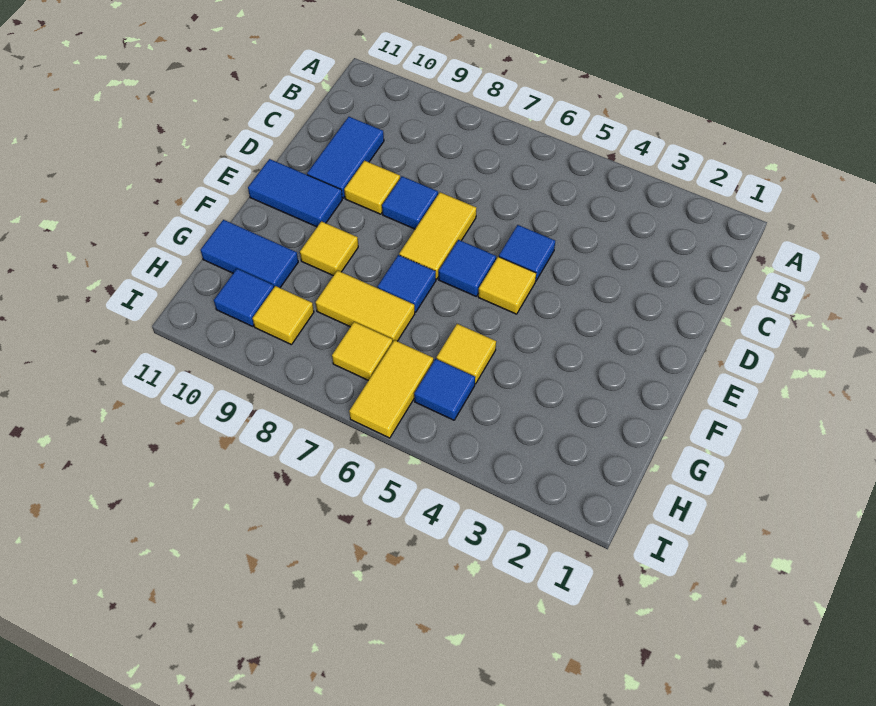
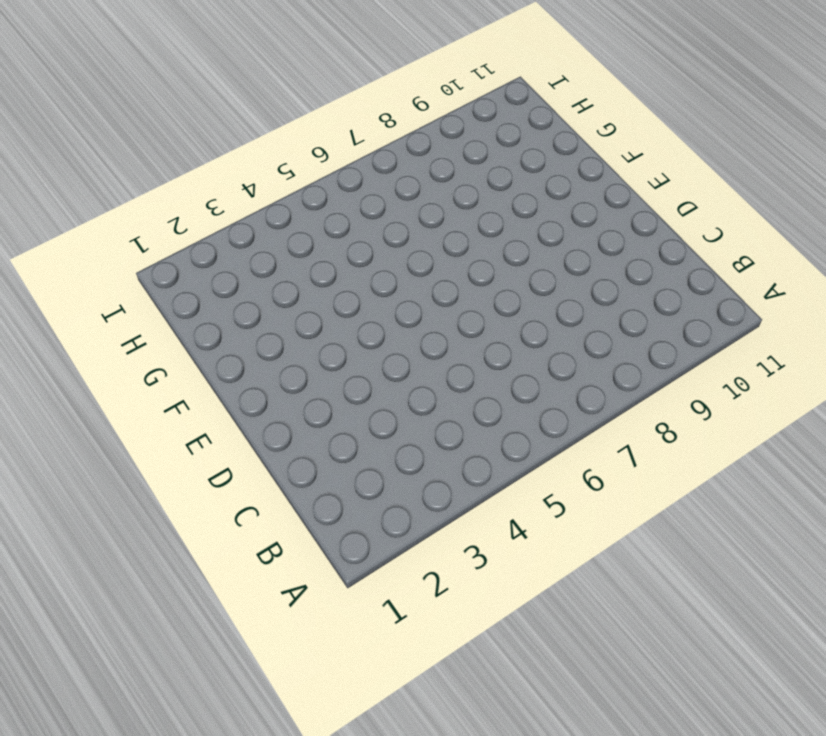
none -> blue tile C10:D10 level 1
none -> blue tile D5 level 1
none -> yellow tile D7:E7 level 1

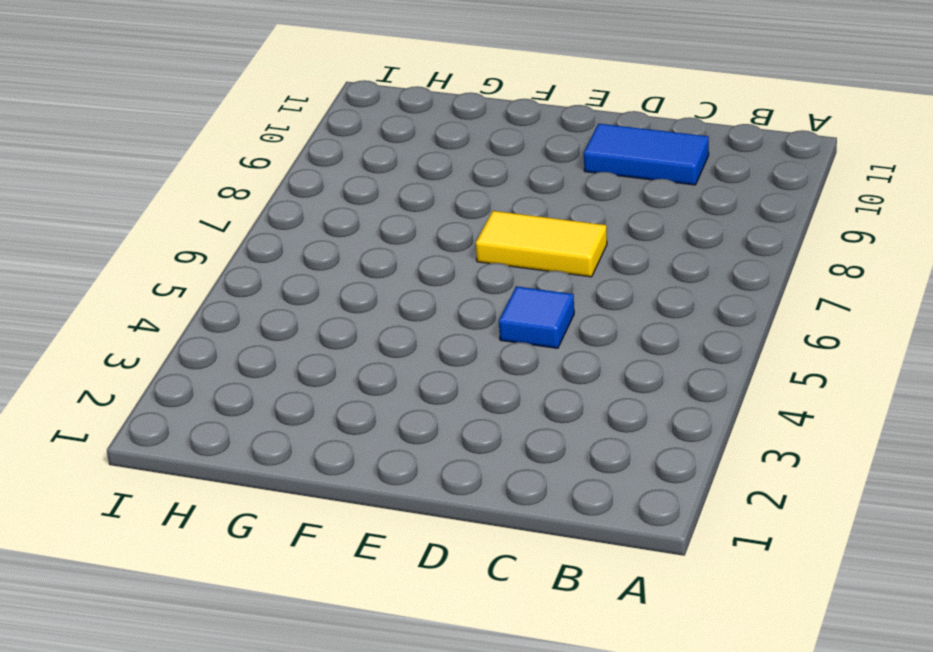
none -> blue tile D8 level 1
none -> yellow tile D9 level 1
none -> yellow tile E5 level 1

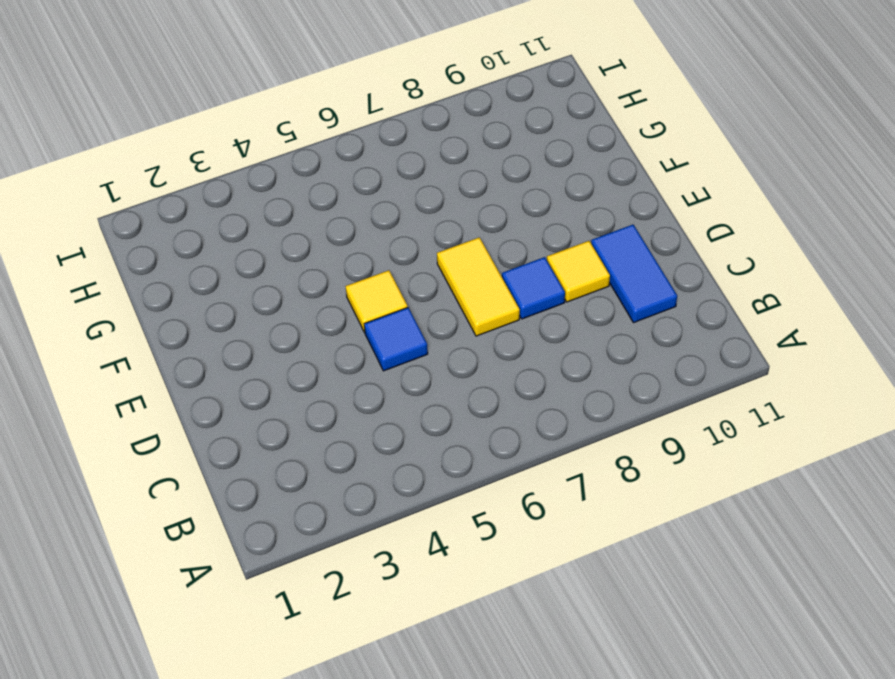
none -> blue tile E6 level 1
none -> blue tile E10:E11 level 1
none -> blue tile F7 level 1

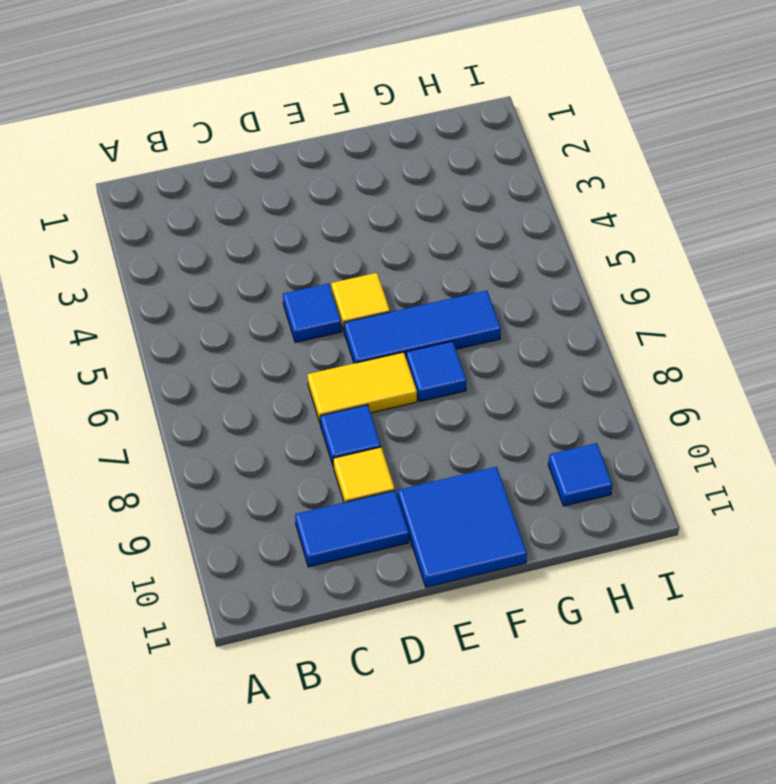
blue tile E6:G6 level 1 -> blue tile E6 level 1
blue tile E10:F11 level 1 -> blue tile E10:E11 level 1
none -> yellow tile F9 level 1
none -> yellow tile G5 level 1
none -> yellow tile G7:G8 level 1

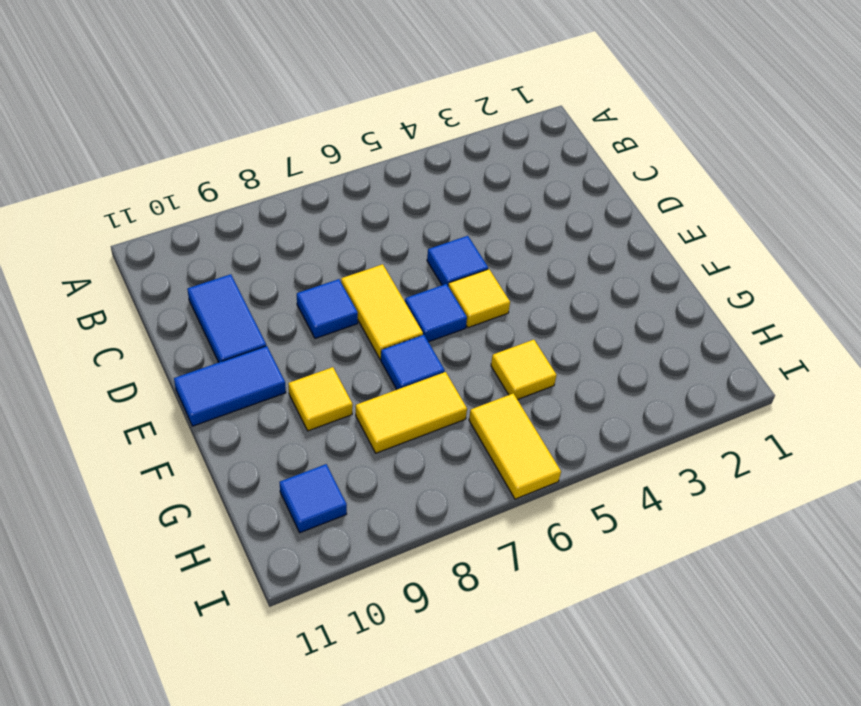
none -> yellow tile D9 level 1
none -> blue tile G10:G11 level 1
none -> blue tile H5 level 1

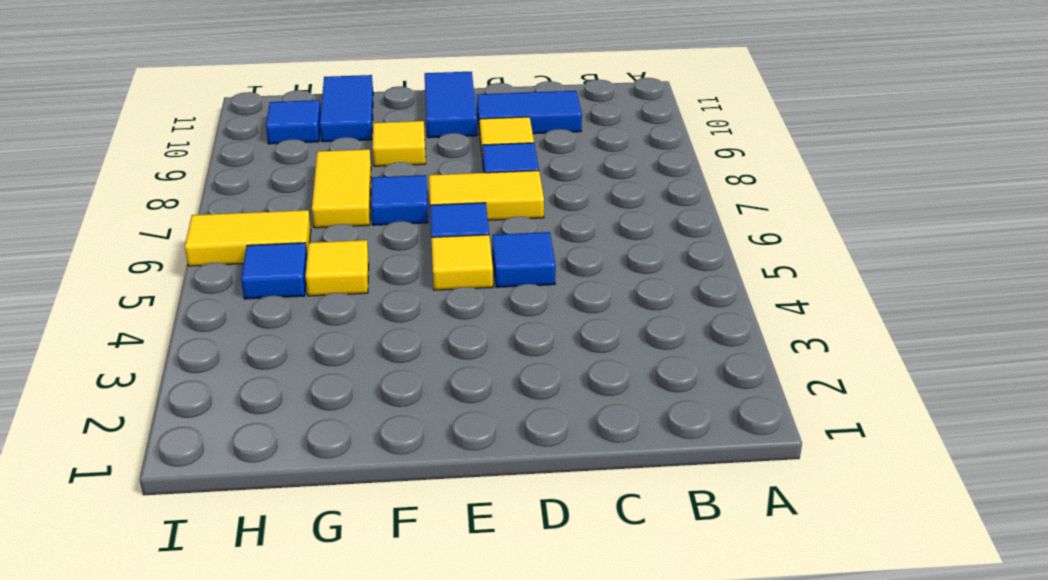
none -> yellow tile H7 level 1
none -> yellow tile H9 level 1

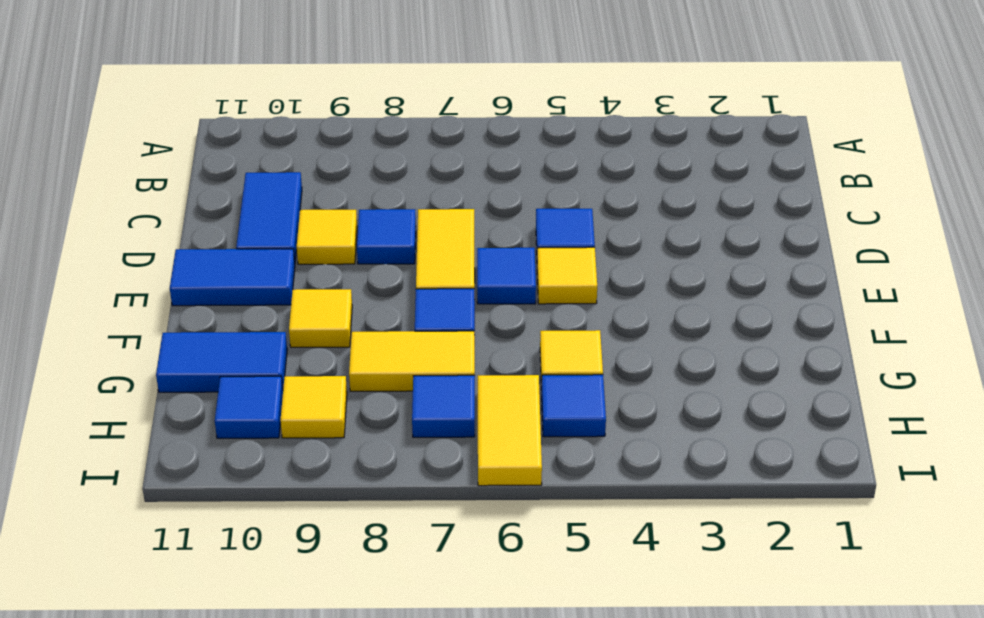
blue tile H7 level 1 -> yellow tile H7 level 1

